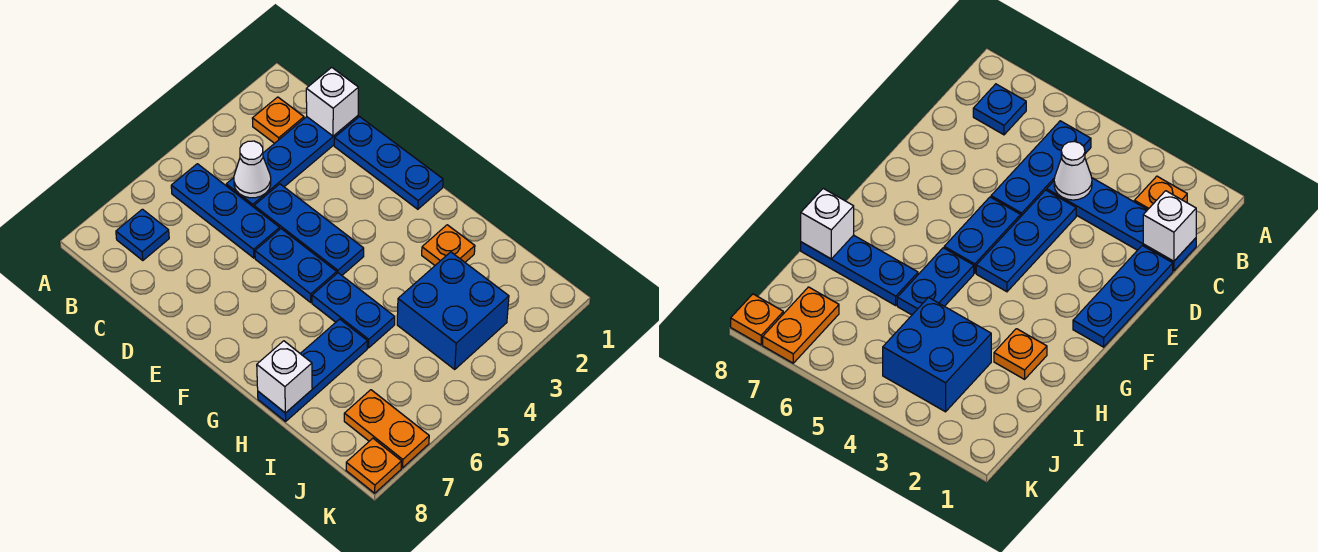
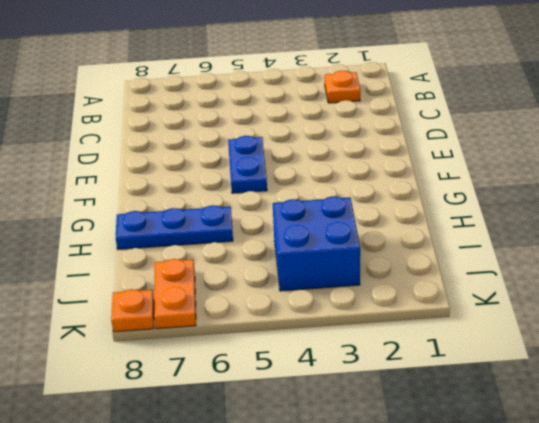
none -> blue plate B5:D5 level 1
none -> blue plate B7 level 1
none -> blue plate C1:C4 level 1

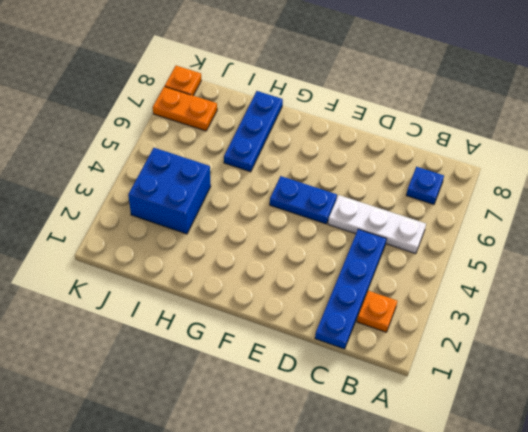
white plate B5:D5 level 1 -> blue plate B5:D5 level 1
none -> blue plate D1:F1 level 1
none -> blue plate D4:F4 level 1
none -> blue plate G5:H5 level 1

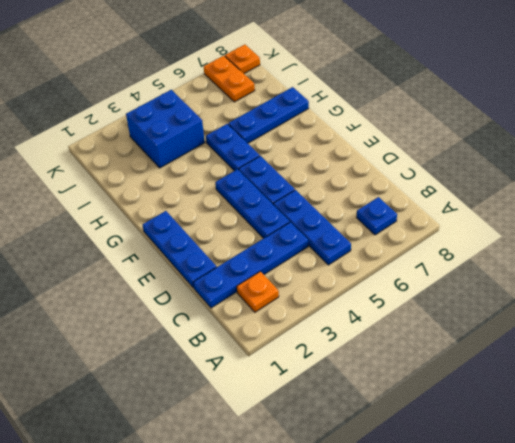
none -> orange plate H2 level 1
none -> white brick C1 level 2
none -> white cone C4 level 2

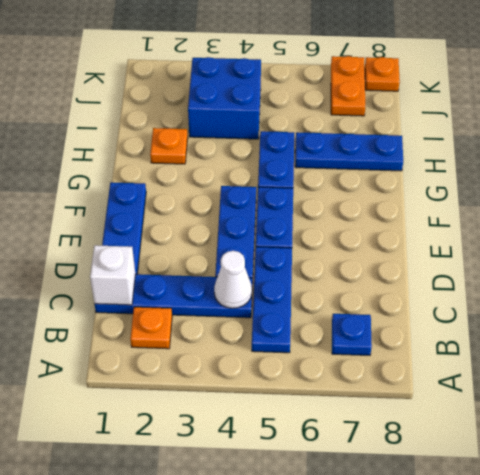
none -> white brick H8 level 2

